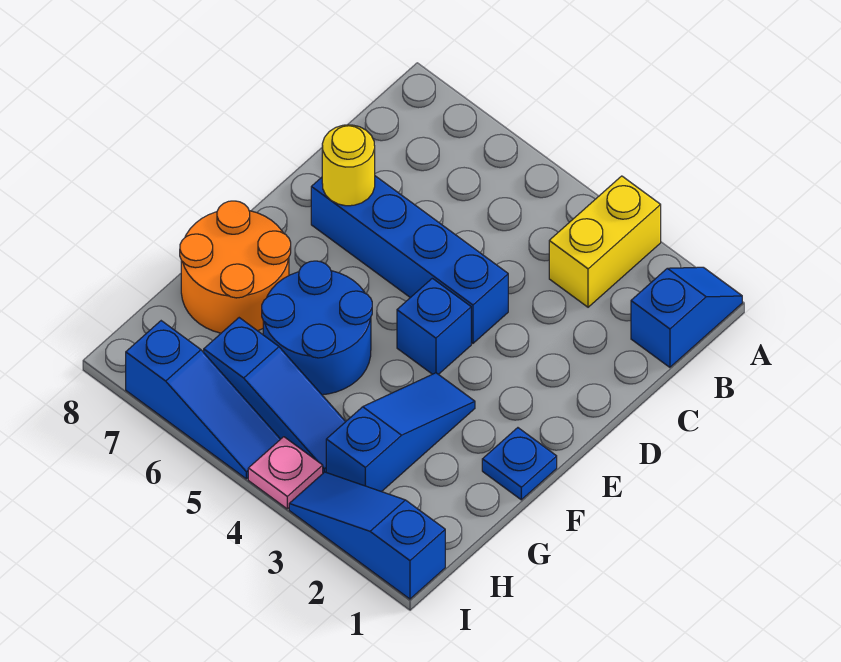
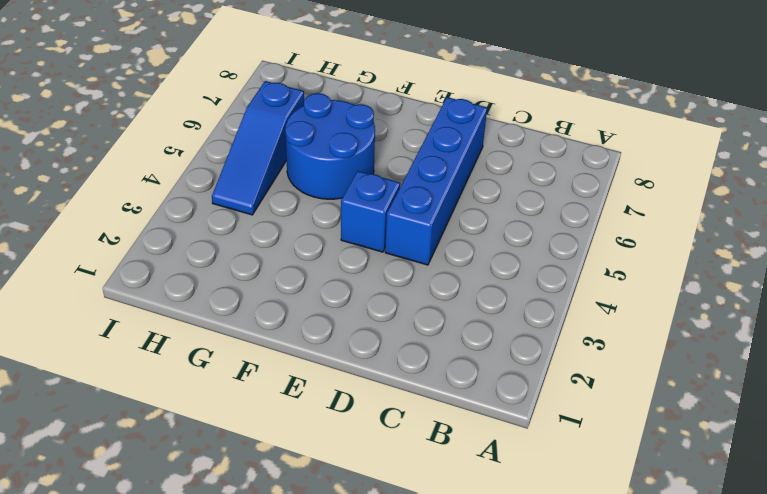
none -> blue slope A1:B1 level 1 top B
none -> yellow brick A3:B3 level 1
none -> blue plate F1 level 1

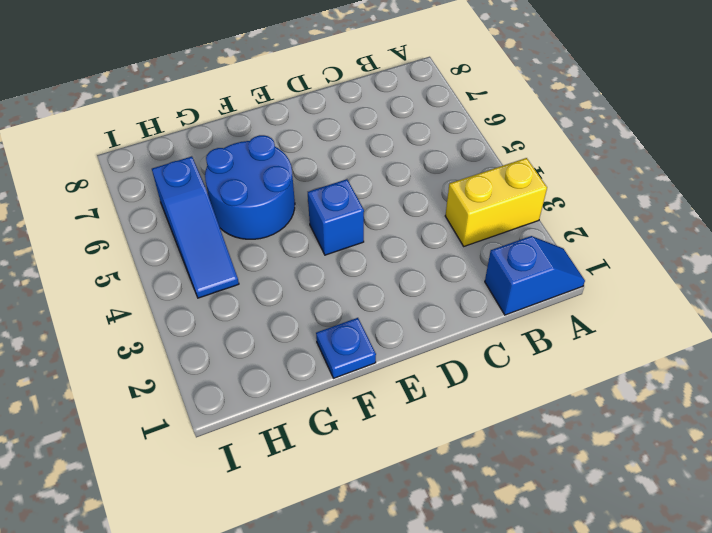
none -> blue brick D4:D7 level 1
none -> blue slope F3:H3 level 1 top H
none -> orange round brick F7:G8 level 1

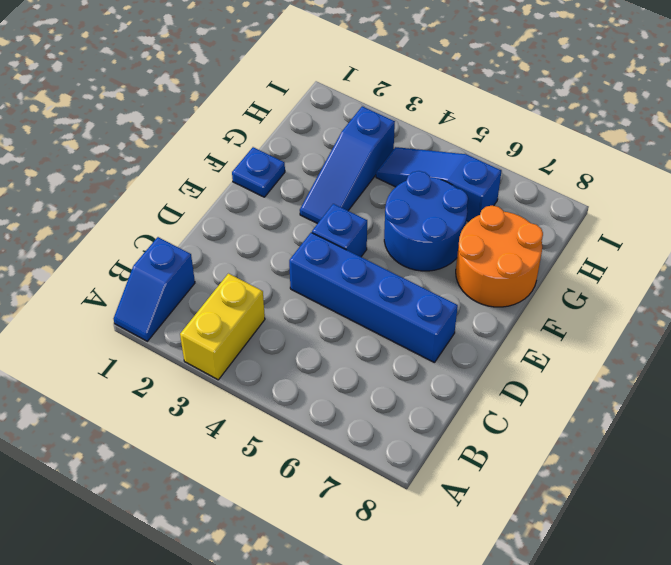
none -> blue slope I1:I3 level 1 top 1
none -> pink plate I4 level 1
none -> blue slope I5:I7 level 1 top 7

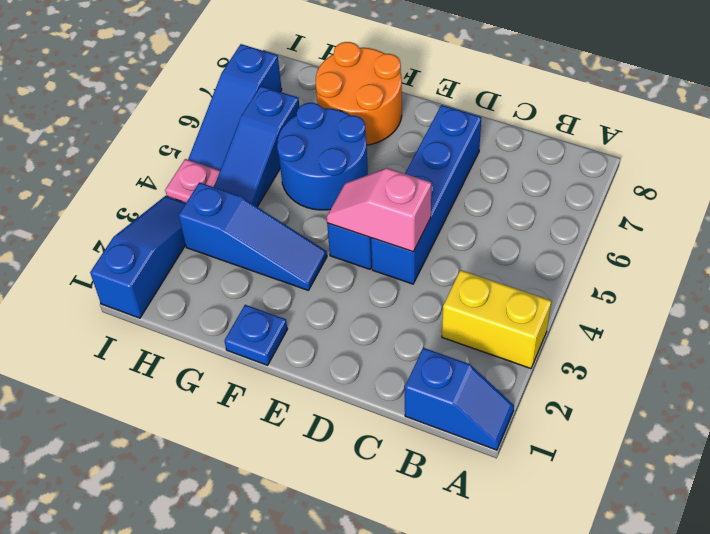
pink slope D4:E4 level 2 top D -> none
none -> yellow round brick D7 level 2

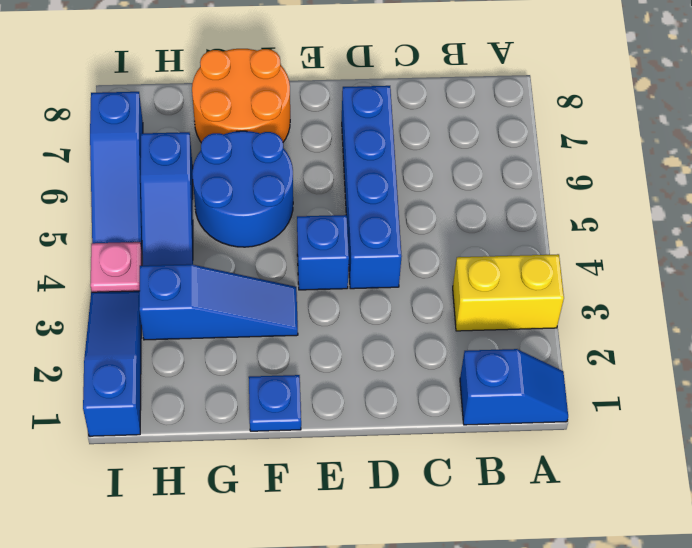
none -> yellow round brick D7 level 2

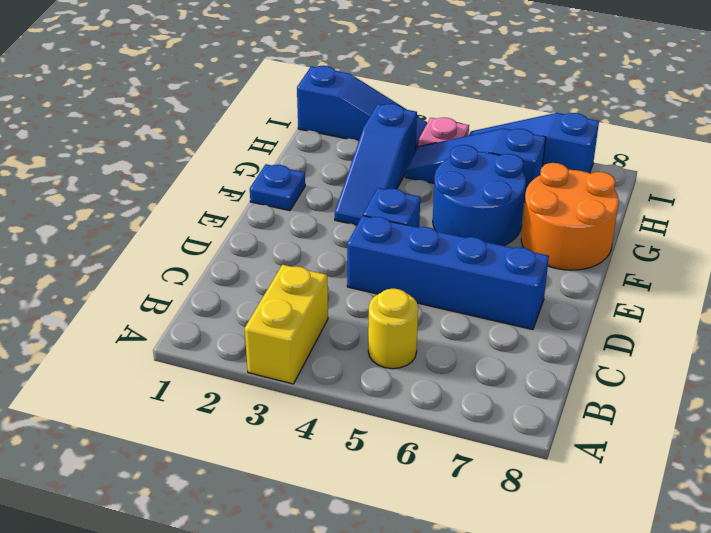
yellow round brick B5 level 1 -> yellow round brick D7 level 2
none -> blue slope A1:B1 level 1 top B

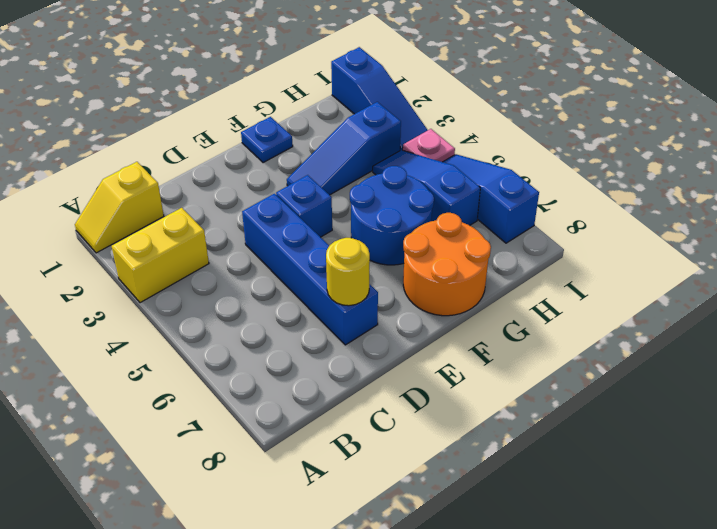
yellow slope A1:B1 level 1 top B -> blue slope A1:B1 level 1 top B

